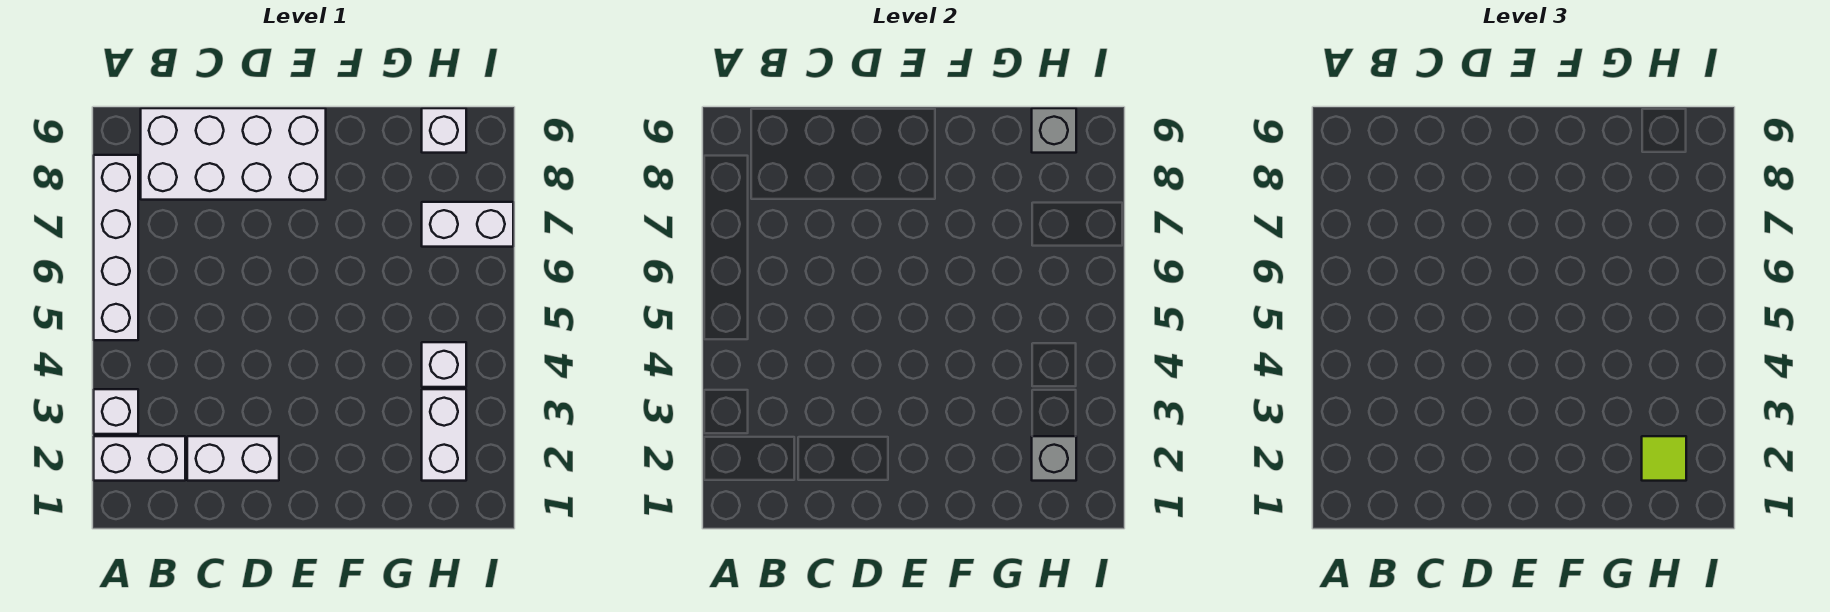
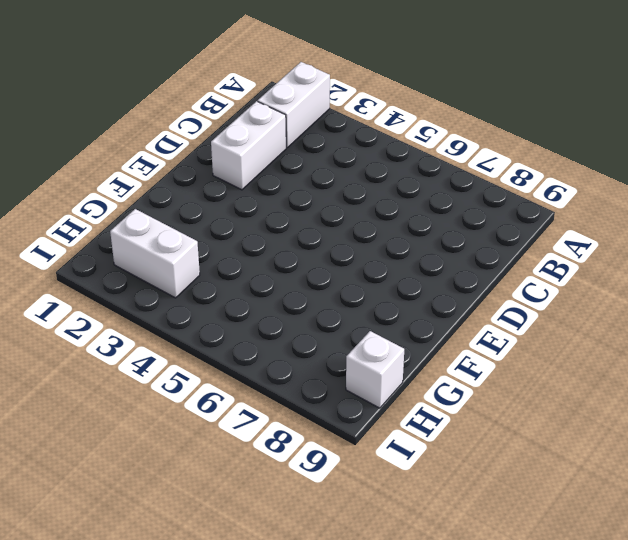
none -> white brick A3 level 1
none -> white brick A5:A8 level 1
none -> white brick B8:E9 level 1

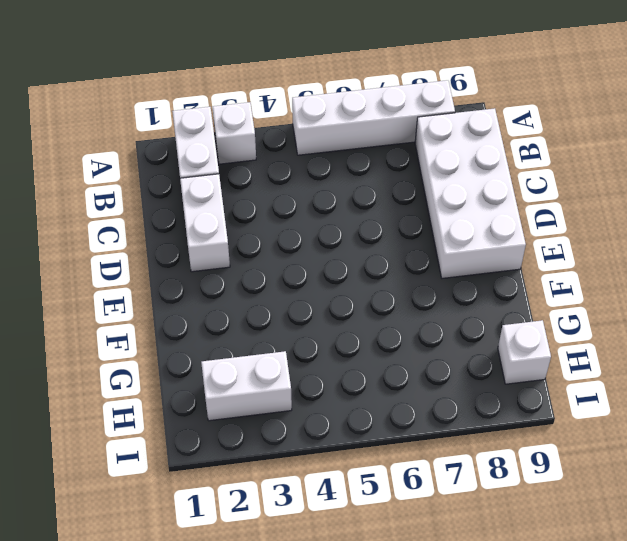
none -> white brick H4 level 1
none -> white brick H7:I7 level 1
none -> grey brick H2 level 2

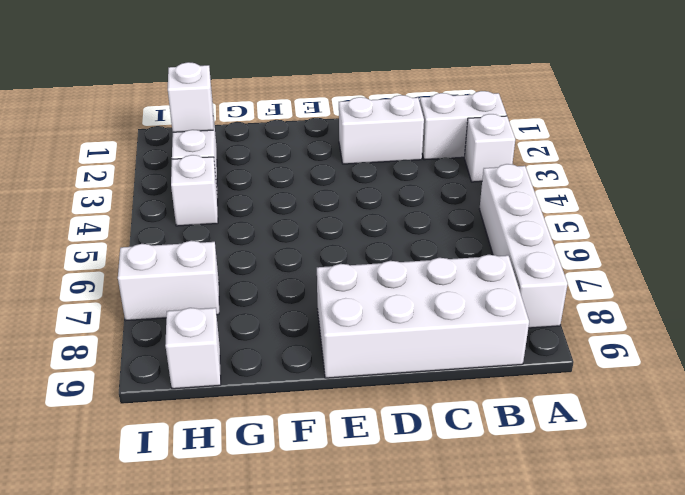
white brick H2 level 2 -> grey brick H2 level 2
none -> grey brick H9 level 2
none -> lime tile H2 level 3

